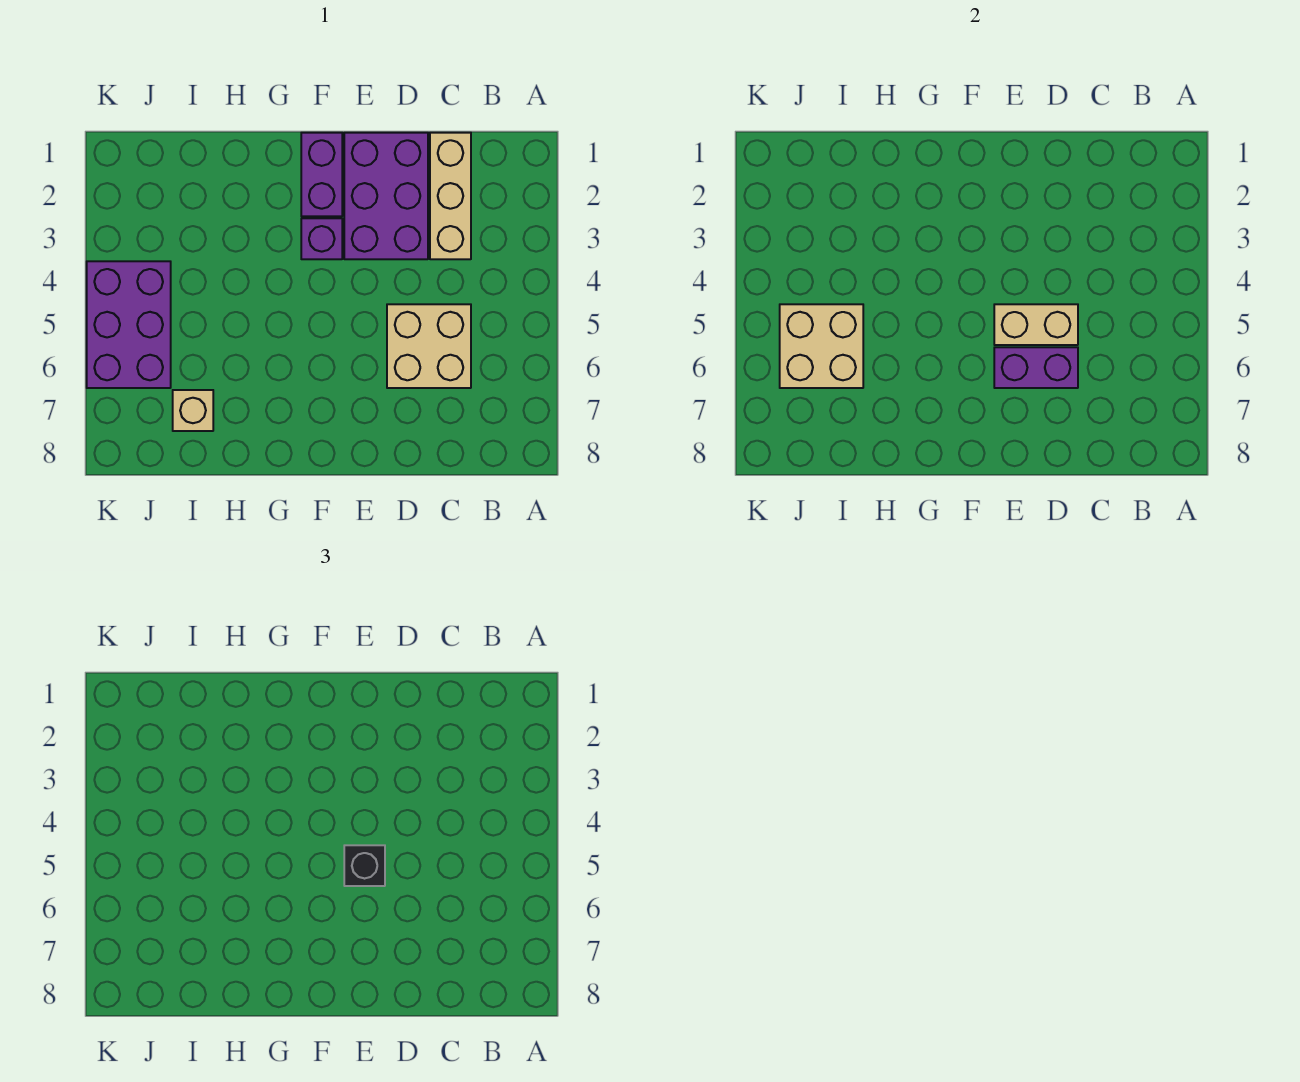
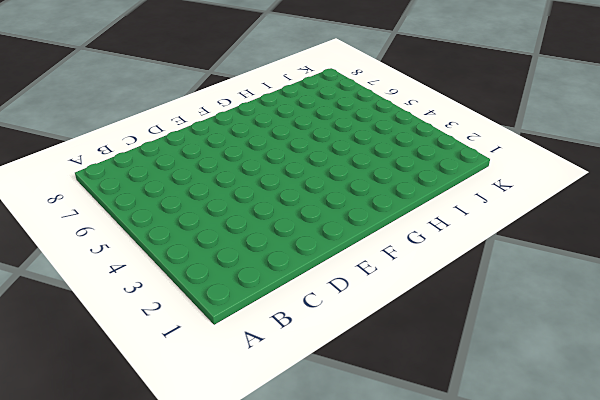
none -> tan brick C1:C3 level 1
none -> tan brick C5:D6 level 1

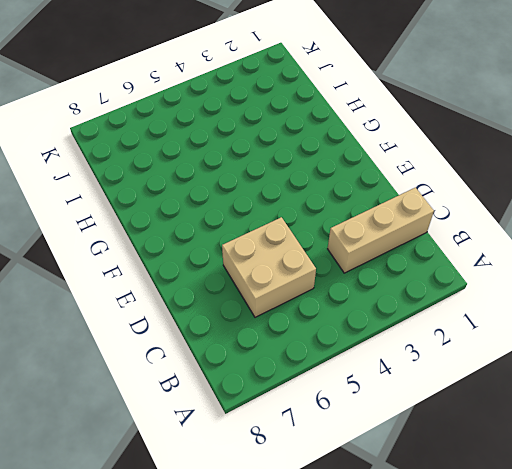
none -> purple brick D1:E3 level 1
none -> purple brick F1:F2 level 1

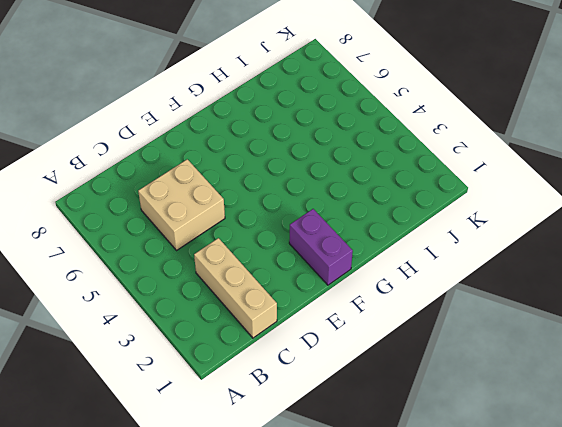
none -> purple brick D1:E3 level 1
none -> purple brick F3 level 1

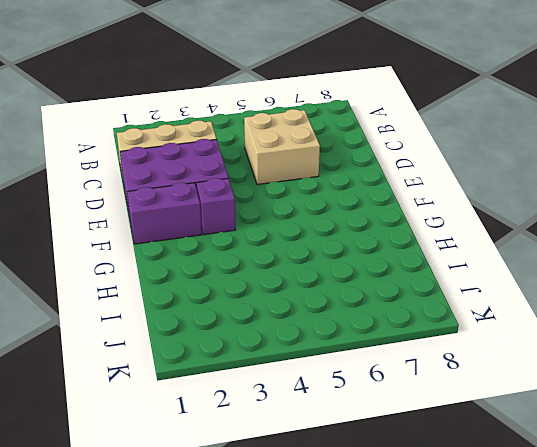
none -> tan brick I7 level 1
none -> purple brick J4:K6 level 1

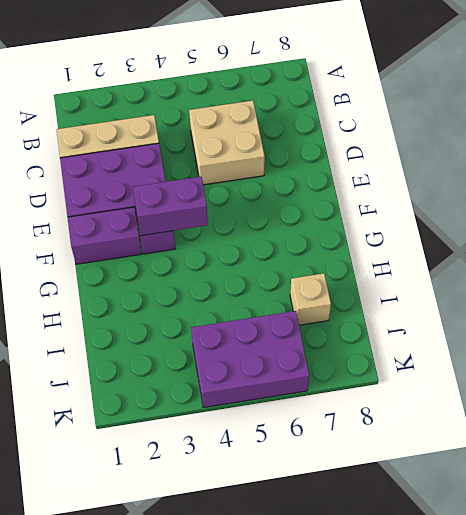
purple brick F3:F4 level 2 -> purple brick D6:E6 level 2
none -> tan brick D5:E5 level 2
none -> tan brick I5:J6 level 2

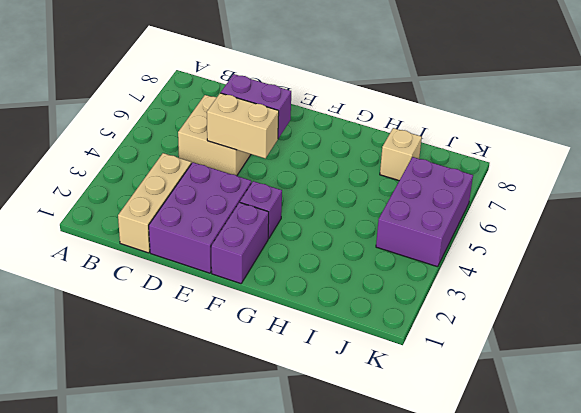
none -> tan brick I5:J6 level 2
none -> black brick E5 level 3

